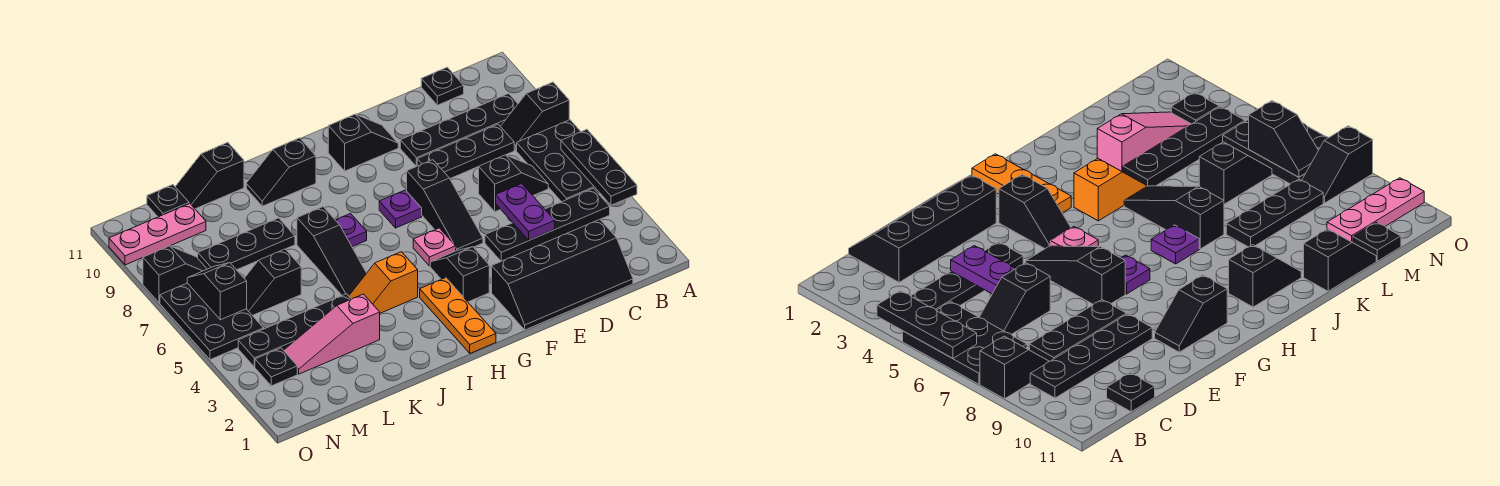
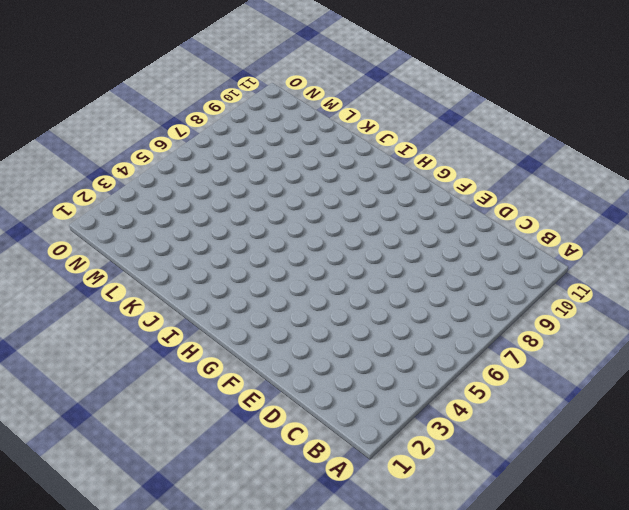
none -> black plate A5:B7 level 1
none -> black slope A8:B8 level 1 top A
none -> black plate B4:E4 level 1
none -> black plate B9:E9 level 1

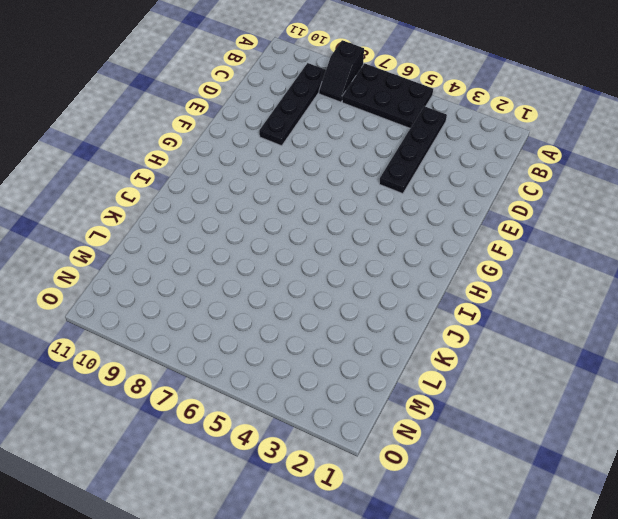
none -> black slope C1:F2 level 1 top 2
none -> black slope C6:D6 level 1 top D
none -> black plate C8:E8 level 1
none -> black plate C11 level 1

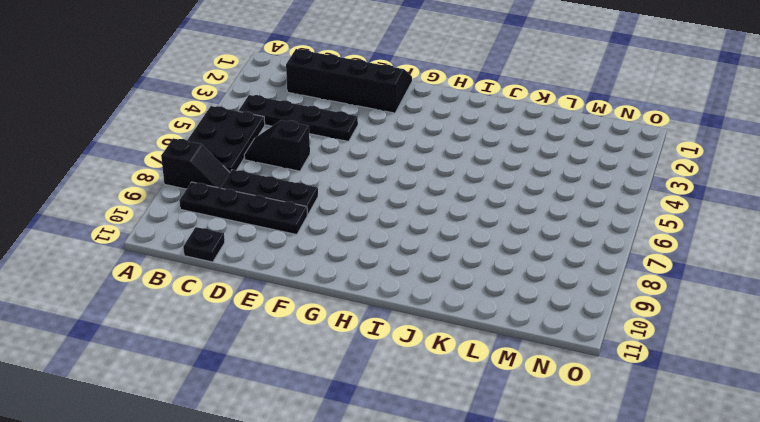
none -> black slope F5:F7 level 1 top 7
none -> black slope F10:G10 level 1 top G
none -> black slope G3:G4 level 1 top 3
none -> pink plate G5 level 1

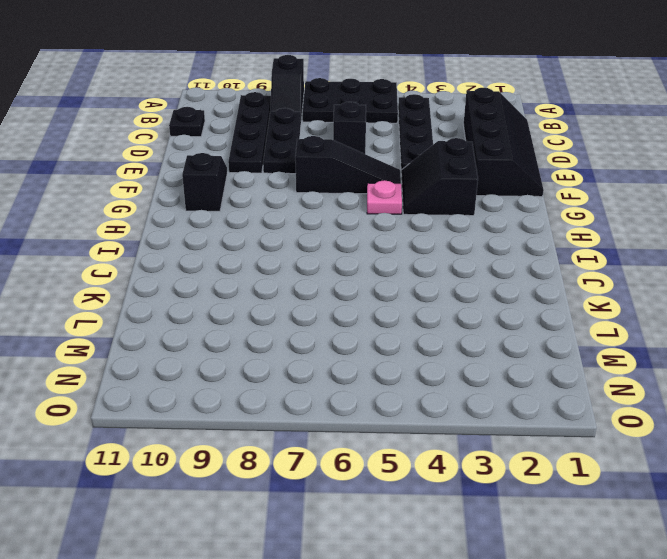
black slope F3:G4 level 1 top 3 -> black slope G3:G4 level 1 top 3
none -> purple plate G7 level 1
none -> orange plate H1:H3 level 1
none -> orange slope I4:J4 level 1 top I
none -> purple plate I7 level 1

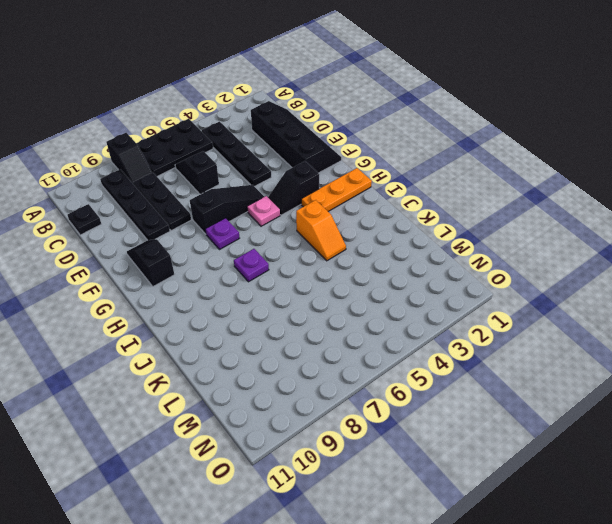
none -> black slope I10:J10 level 1 top I
none -> black slope J5:J7 level 1 top 7
none -> pink slope K3:M3 level 1 top K
none -> black plate K4:N4 level 1

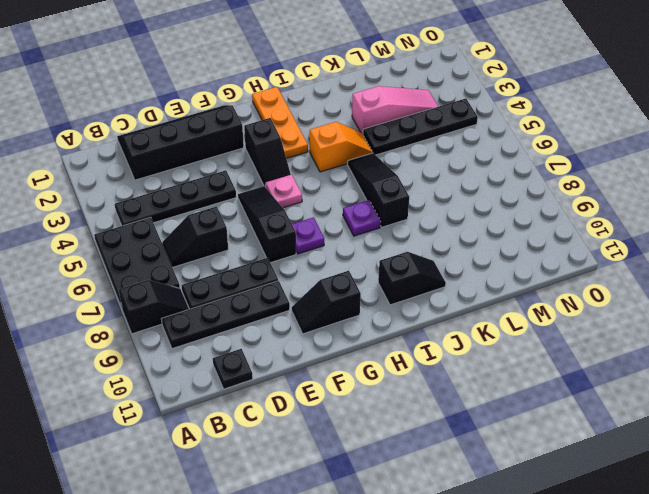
none -> black plate K8:M8 level 1
none -> black slope K11:L11 level 1 top K
none -> black slope L6:M6 level 1 top L
none -> pink plate M10:O10 level 1

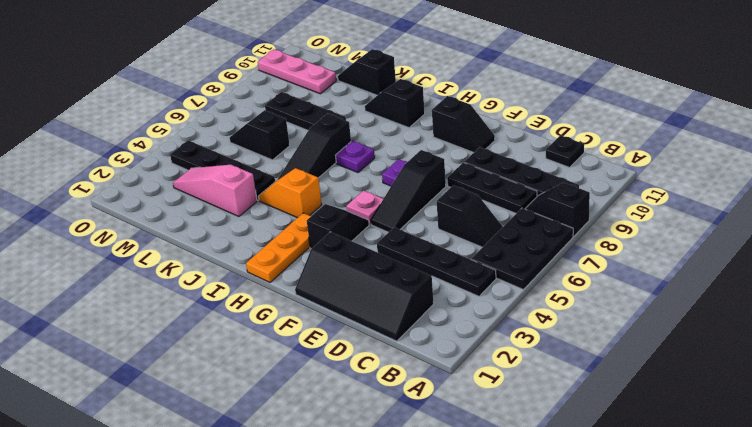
none -> black plate M11 level 1
none -> black plate N3 level 1
none -> black plate N5:O7 level 1
none -> black slope N8:O8 level 1 top O

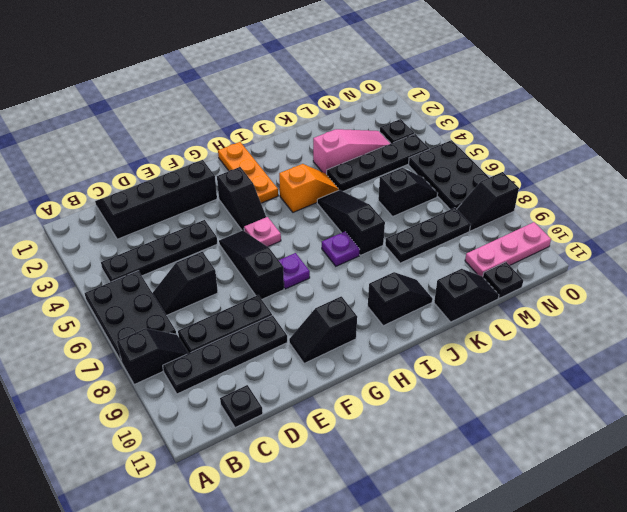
none -> black plate A4:A6 level 2
none -> purple plate D4:D5 level 2
none -> black slope N6:N7 level 2 top 6

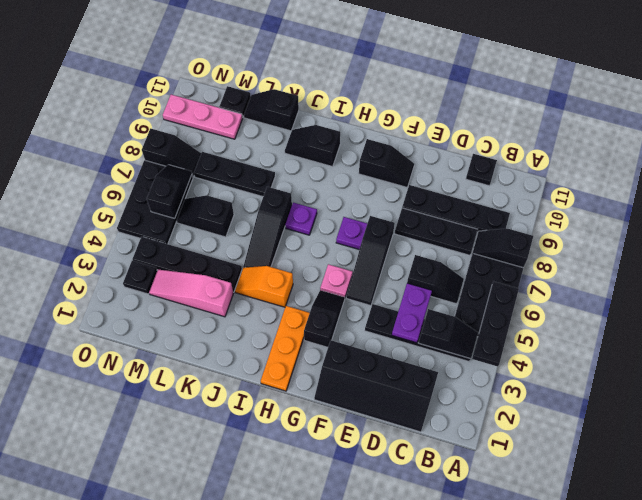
black slope B4:C4 level 2 top C -> none

